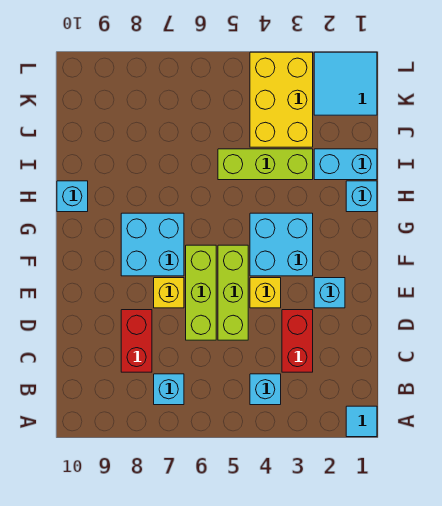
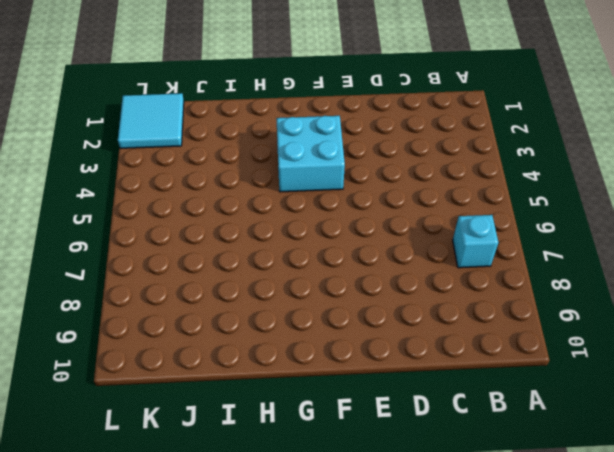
none -> cyan tile A1 level 1
none -> cyan brick B4 level 1
none -> red brick C3:D3 level 1

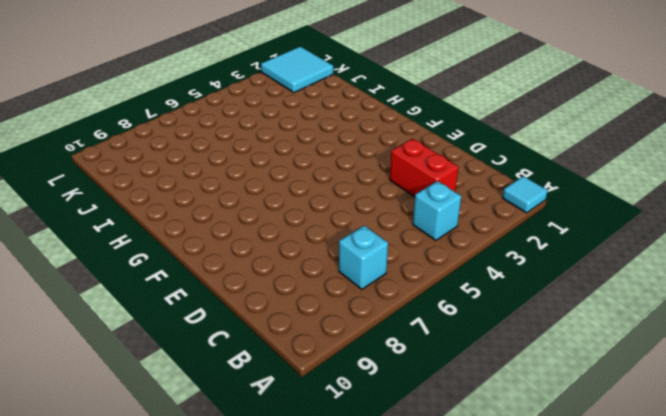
none -> red brick C8:D8 level 1
none -> lime brick D5:F5 level 1
none -> lime brick D6:F6 level 1

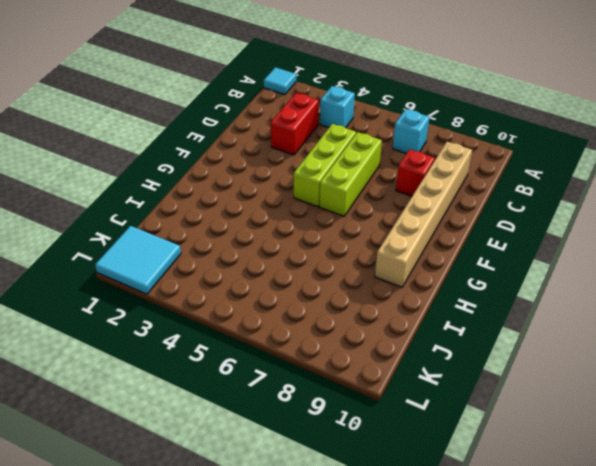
tan brick C9:H9 level 1 -> none
red brick D8 level 1 -> red brick C8:D8 level 1
none -> cyan brick E2 level 1
none -> yellow brick E4 level 1
none -> yellow brick E7 level 1

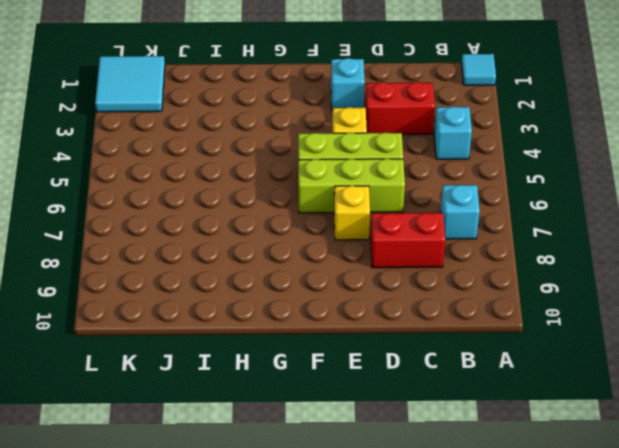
none -> cyan brick F3:G4 level 1
none -> cyan brick F7:G8 level 1
none -> cyan brick H1 level 1

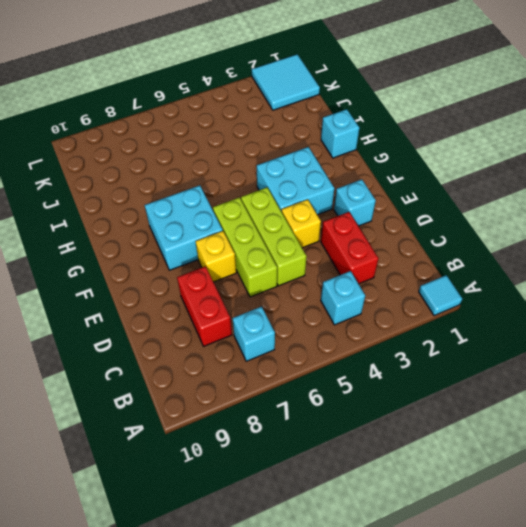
none -> cyan brick H10 level 1
none -> cyan brick I1:I2 level 1
none -> lime brick I3:I5 level 1

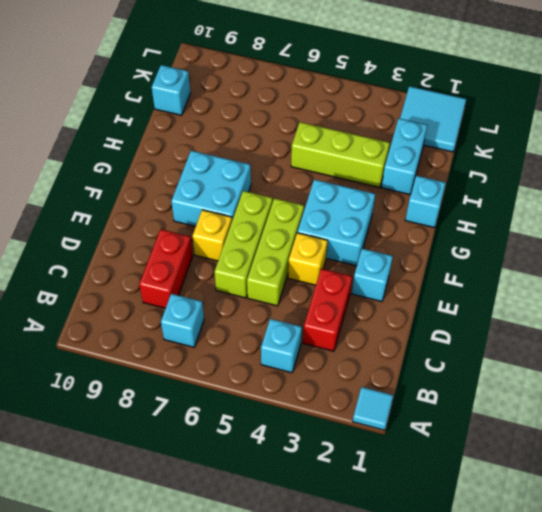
cyan brick I2:J2 level 1 -> cyan brick I1:I2 level 1
cyan brick J10 level 1 -> cyan brick H10 level 1
none -> yellow brick J3:L4 level 1

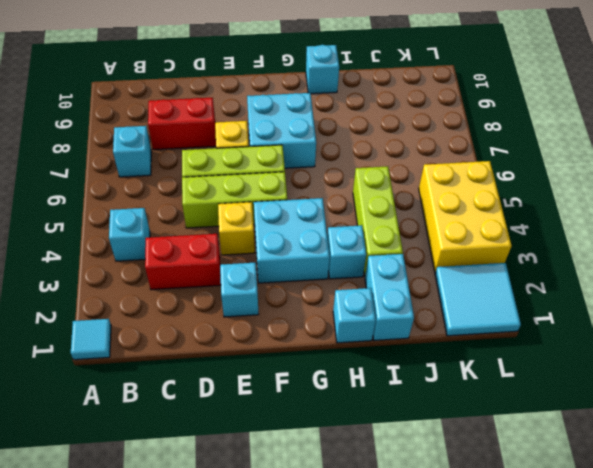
cyan brick H3 level 1 -> none
yellow brick K3:L5 level 1 -> yellow brick J3:L4 level 1

